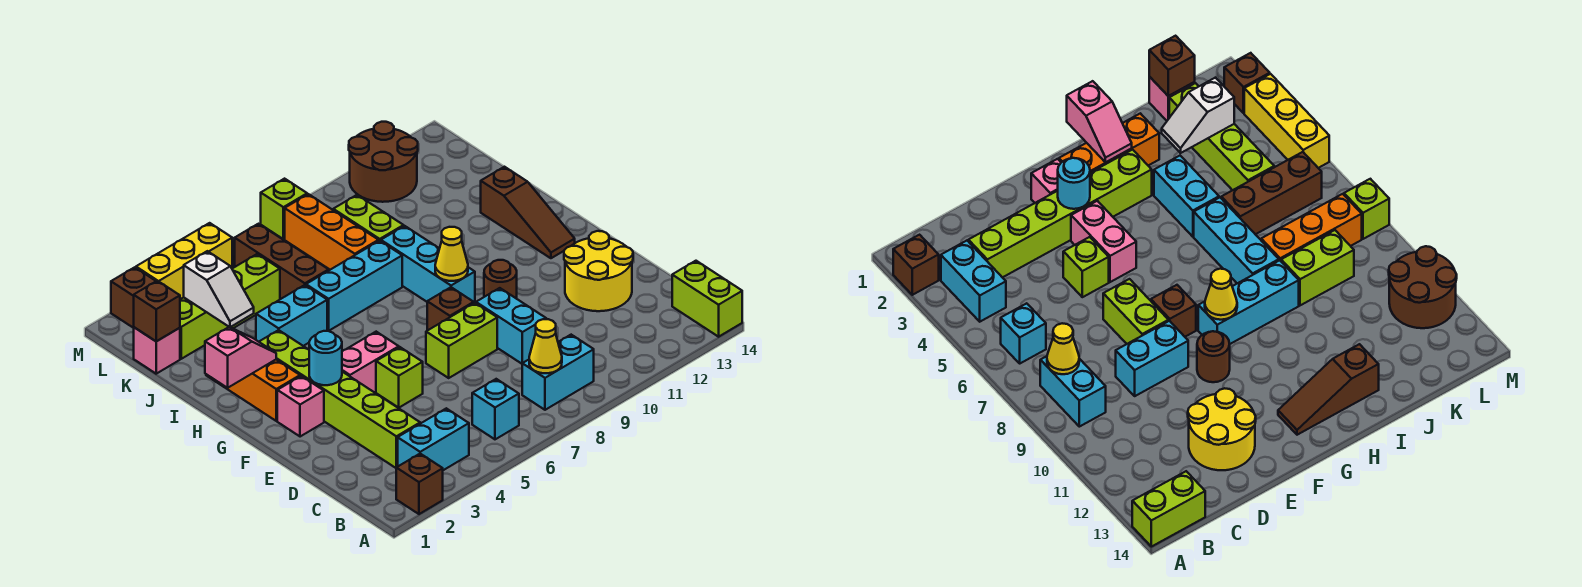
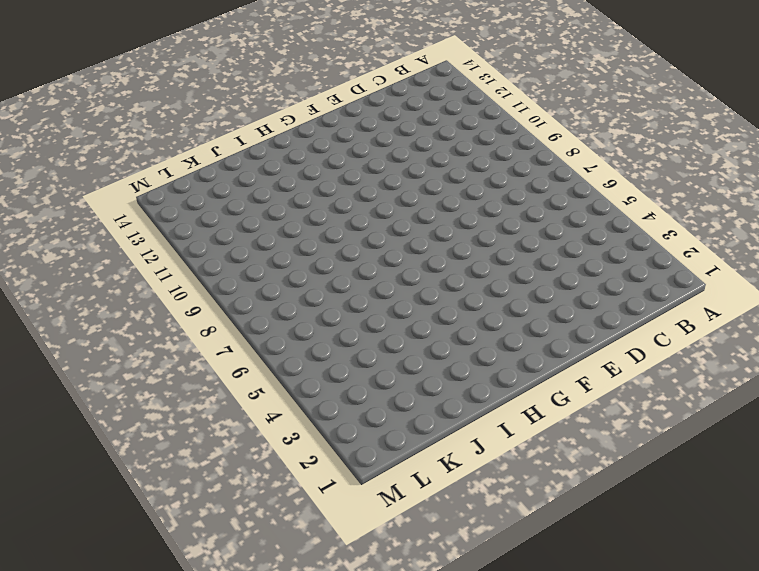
none -> brown brick A2 level 1
none -> lime brick A14:B14 level 1
none -> cyan brick B3:B4 level 1
none -> cyan brick B6 level 1

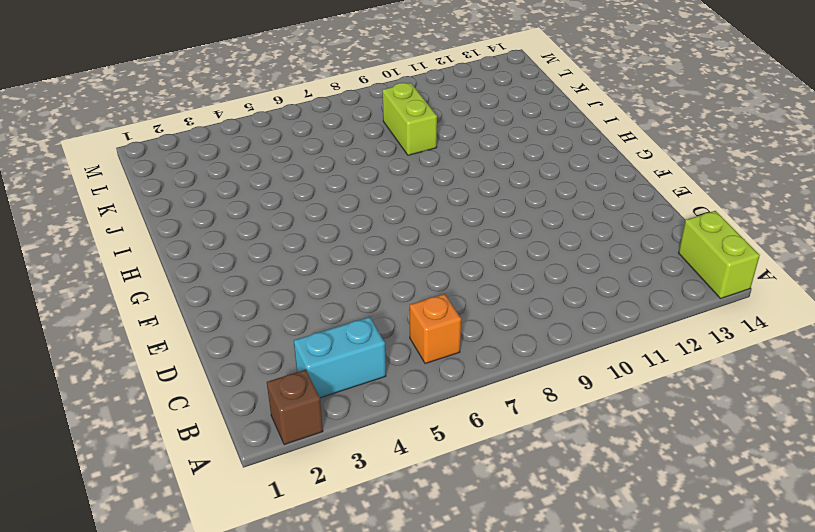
orange brick B6 level 1 -> cyan brick B6 level 1
none -> cyan brick B8:B9 level 1
none -> lime brick C3:H3 level 1
none -> cyan brick D9:E9 level 1
none -> yellow round brick D12:E13 level 1

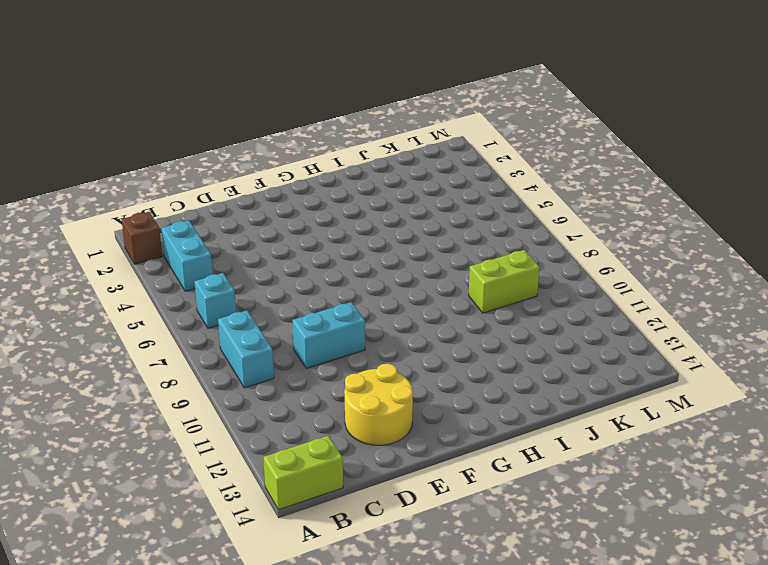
none -> lime brick C3:H3 level 1
none -> lime brick E5 level 1
none -> lime brick E7:E8 level 1
none -> pink brick F2 level 1

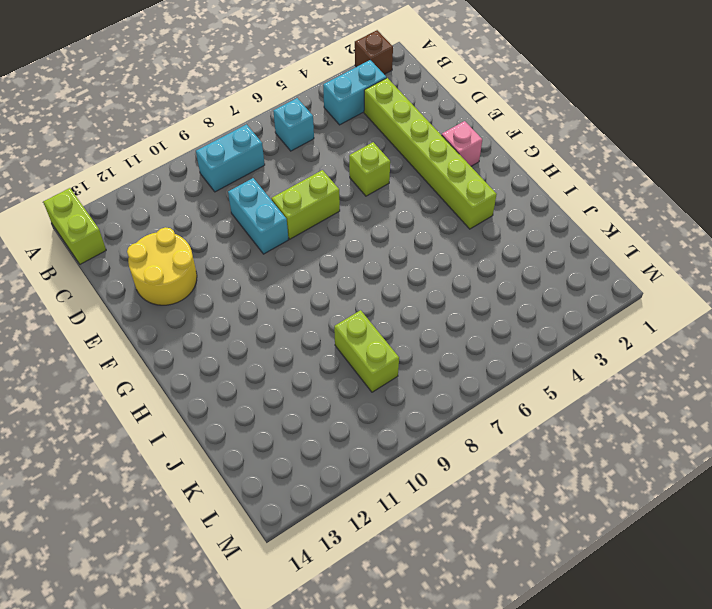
none -> pink brick F4:F5 level 1
none -> brown brick F8 level 1
none -> brown round brick F10 level 1
none -> orange brick G2:I2 level 1

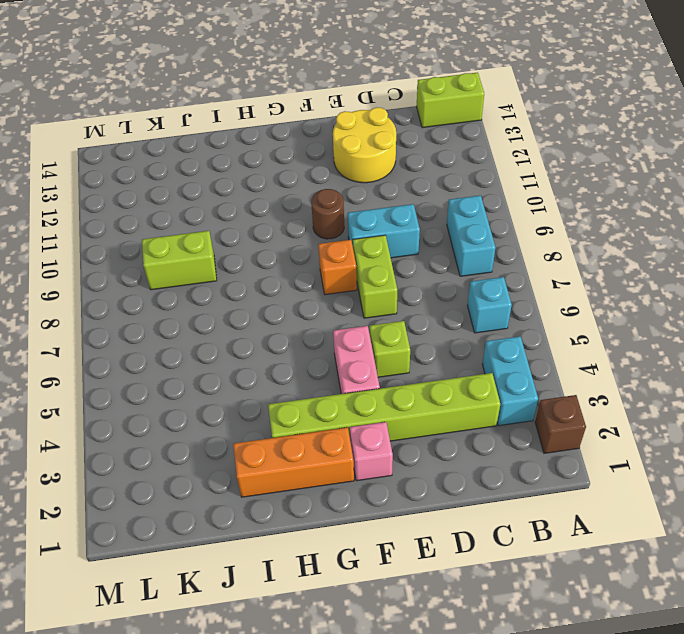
orange brick F8 level 1 -> brown brick F8 level 1
none -> cyan brick G9:I9 level 1
none -> brown slope G13:I13 level 1 top I
none -> cyan brick I4:I5 level 1
none -> cyan brick I6:I8 level 1

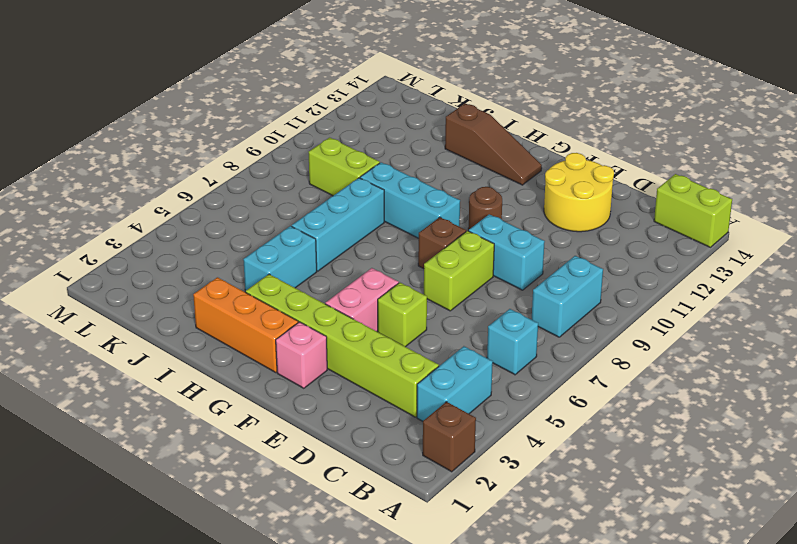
none -> brown brick J6:L6 level 1
none -> orange brick J8:L8 level 1
none -> pink brick K1 level 1
none -> lime brick K2:K5 level 1

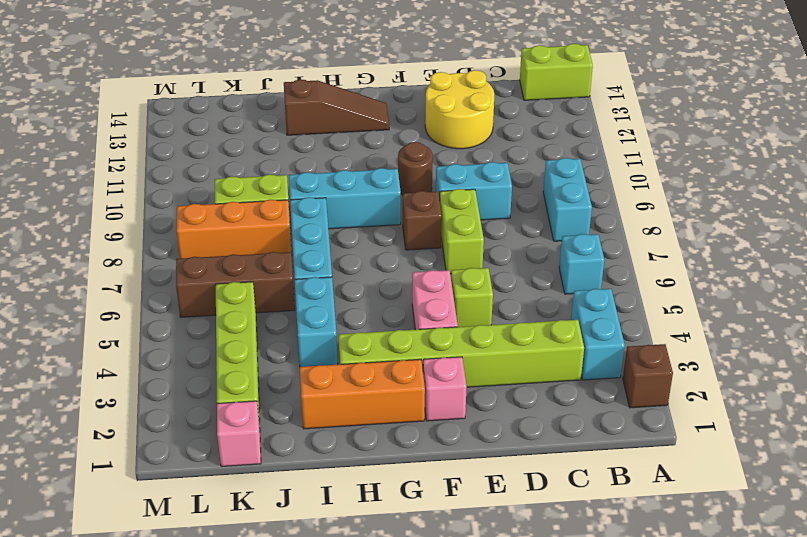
none -> brown round brick L11:M12 level 1
none -> brown brick M2 level 1
none -> yellow brick M3:M5 level 1
none -> lime brick M8 level 1

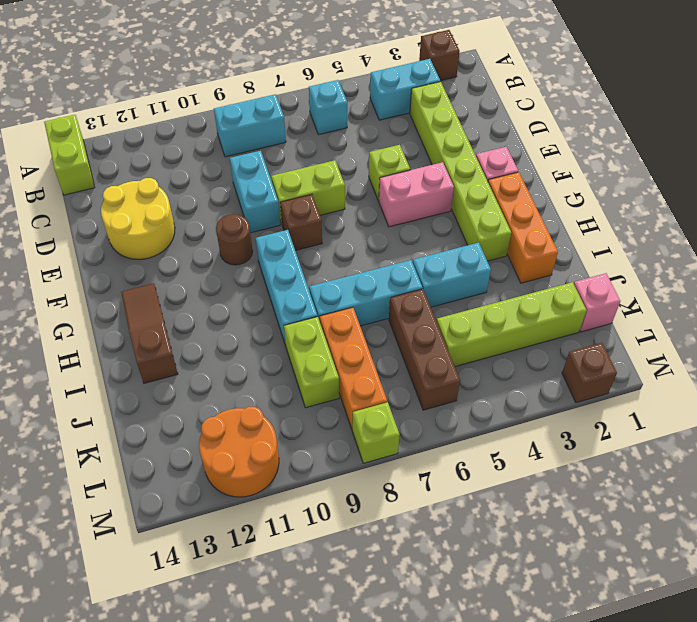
orange round brick L11:M12 level 1 -> brown round brick L11:M12 level 1
none -> yellow brick M3:M5 level 1
none -> yellow cone B8 level 2
none -> cyan round brick F3 level 2
none -> yellow cone G9 level 2

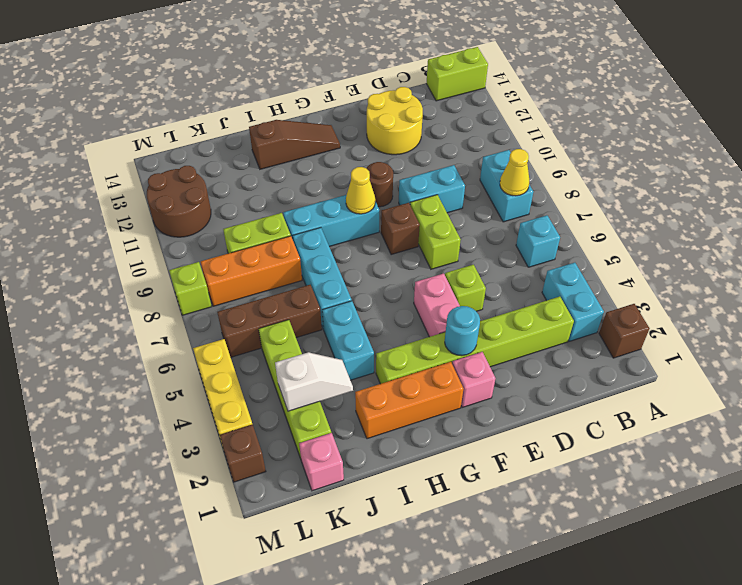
none -> pink slope H1:H2 level 2 top 1
none -> brown brick K1 level 2

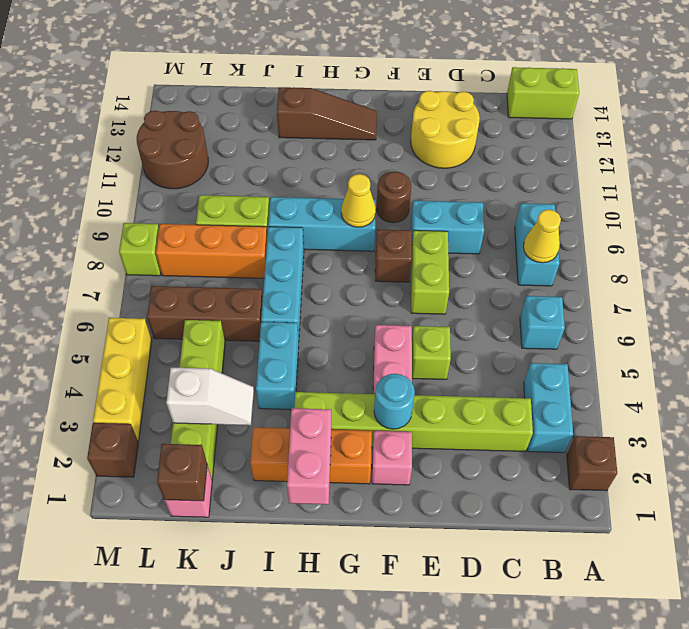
pink brick H1:H2 level 2 -> pink slope H1:H2 level 2 top 1

